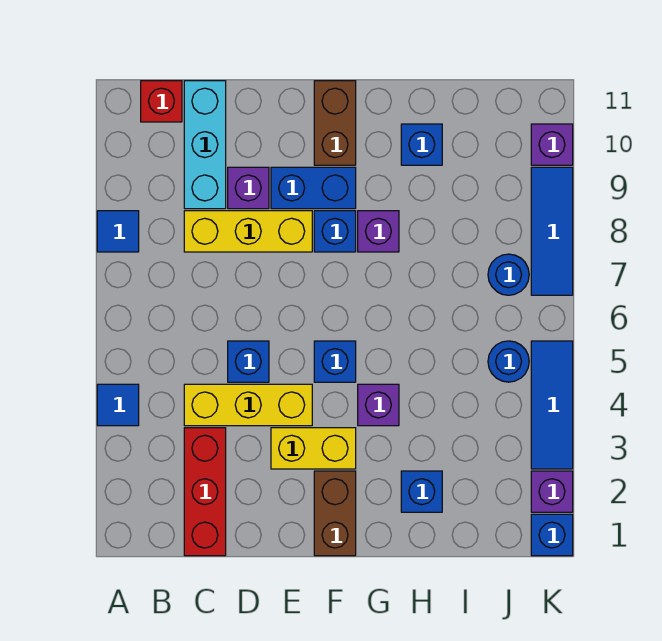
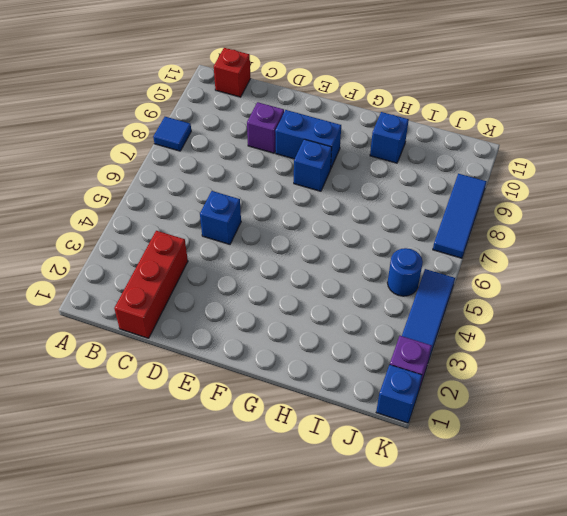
none -> blue tile A4 level 1
none -> yellow brick C4:E4 level 1
none -> yellow brick C8:E8 level 1

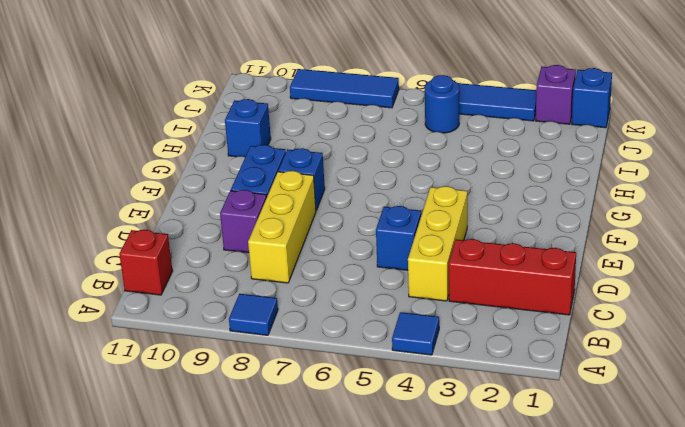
none -> cyan brick C9:C11 level 1
none -> yellow brick E3:F3 level 1
none -> brown brick F1:F2 level 1

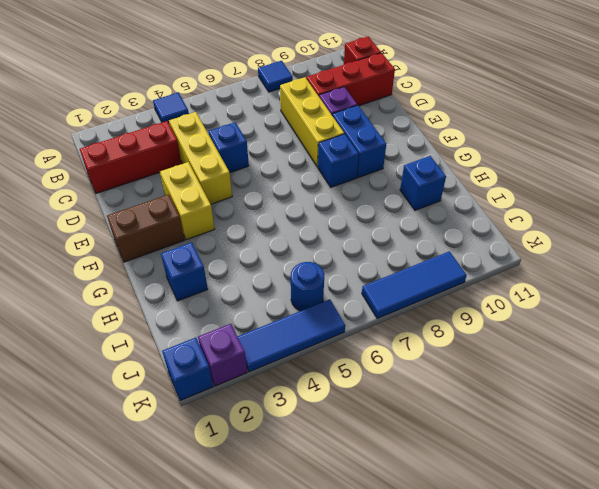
red brick C9:C11 level 1 -> cyan brick C9:C11 level 1
none -> blue brick F5 level 1
none -> brown brick F10:F11 level 1
none -> purple brick G4 level 1

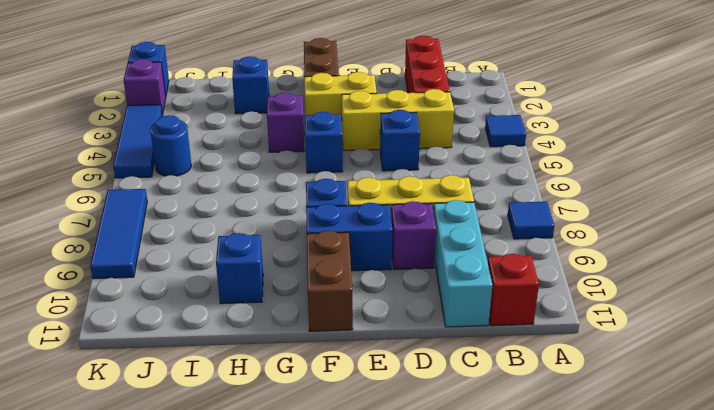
none -> purple brick G8 level 1
none -> blue round brick J7 level 1
none -> purple brick K10 level 1

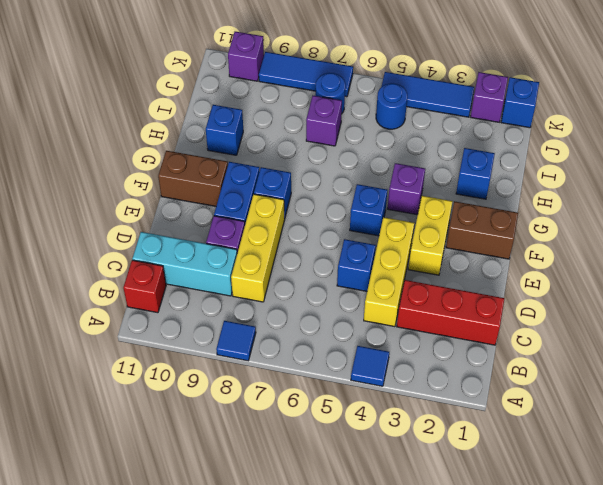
purple brick I7 level 1 -> purple brick G8 level 1

